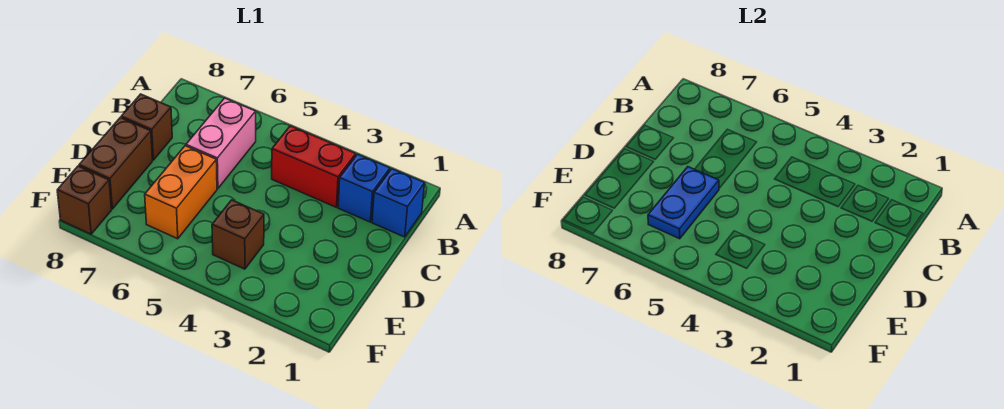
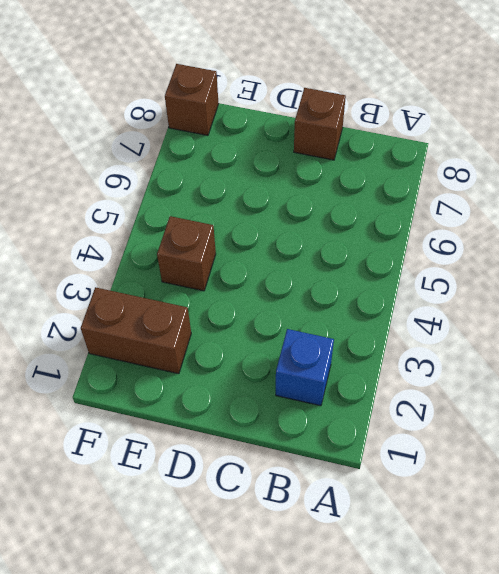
brown brick E2:F2 level 1 -> brown brick D8:E8 level 1
none -> blue brick B1 level 1
none -> red brick B3:B4 level 1

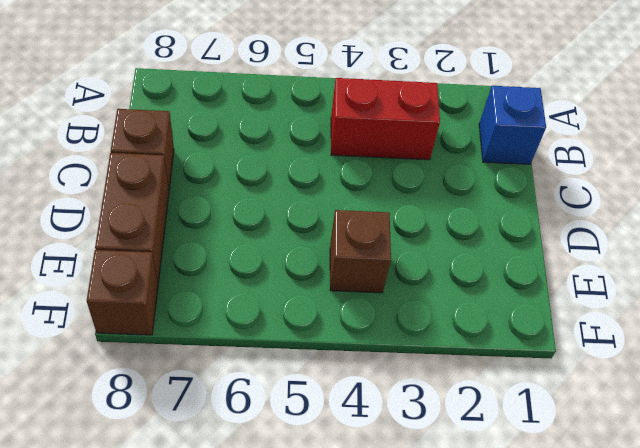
none -> blue brick B2 level 1
none -> pink brick B6:C6 level 1

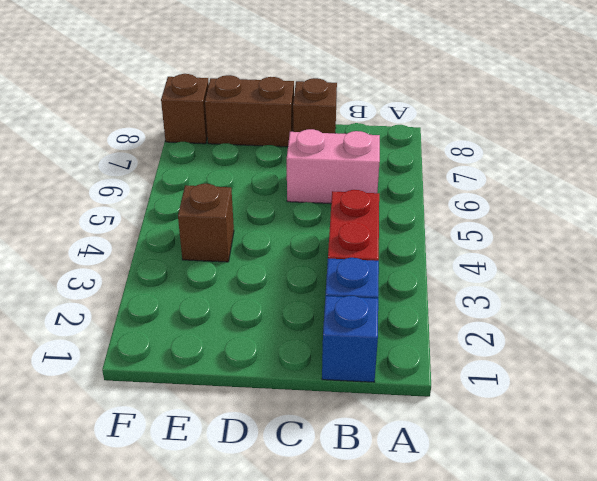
none -> orange brick D6:E6 level 1
none -> blue plate D6:E6 level 2

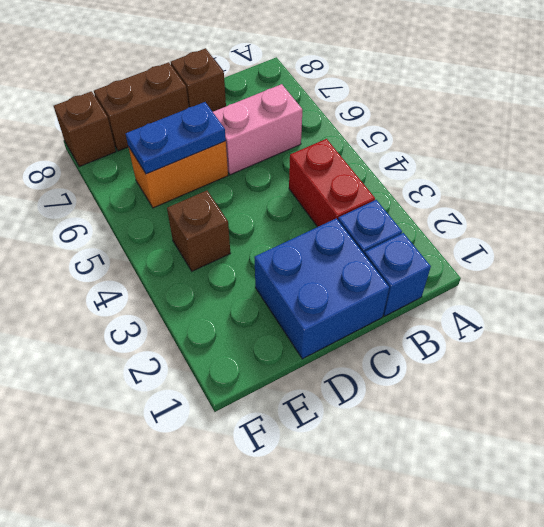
blue brick C1:D2 level 1 -> none

